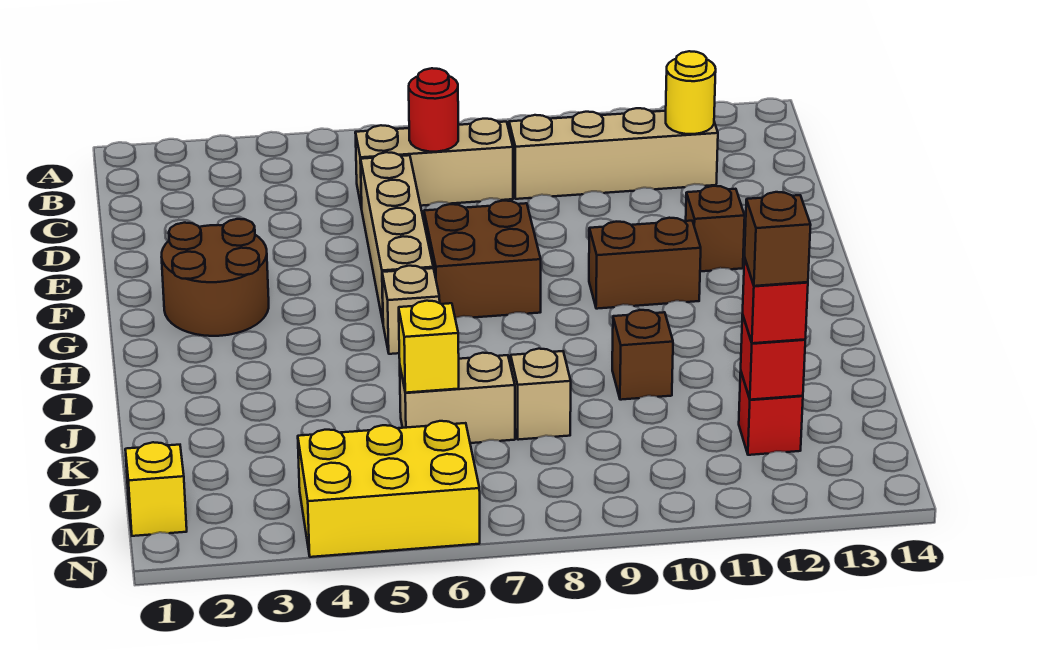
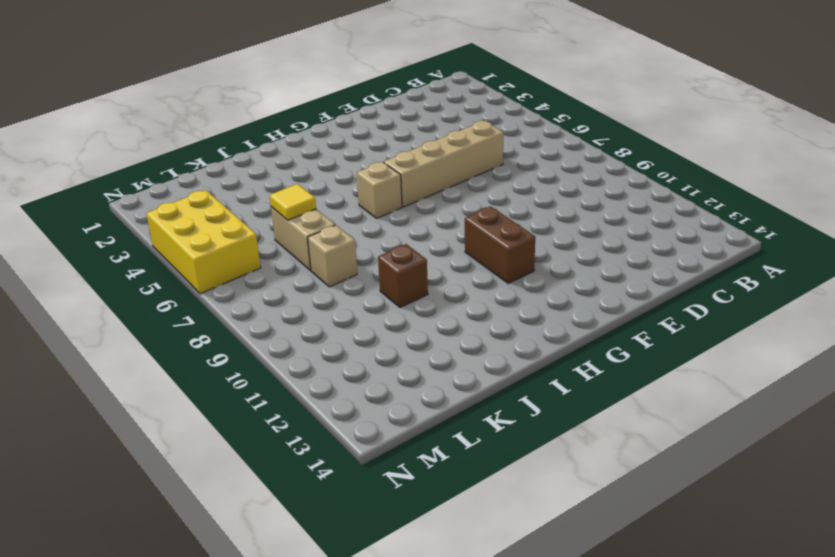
yellow tile K6 level 2 -> yellow brick K6 level 2
none -> tan brick C6:C8 level 1
none -> tan brick C9:C12 level 1
none -> brown round brick F2:G3 level 1

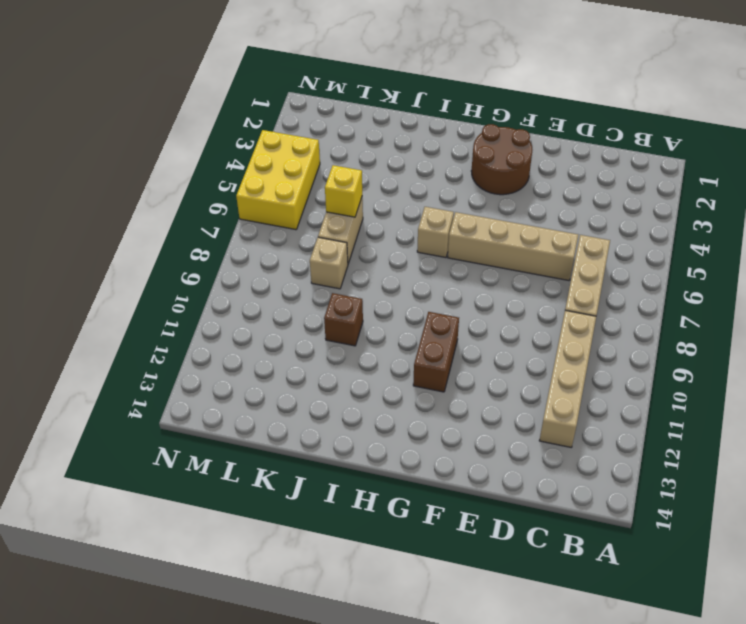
none -> brown brick F7:G8 level 1
none -> brown brick F12 level 1
none -> red brick L12 level 1

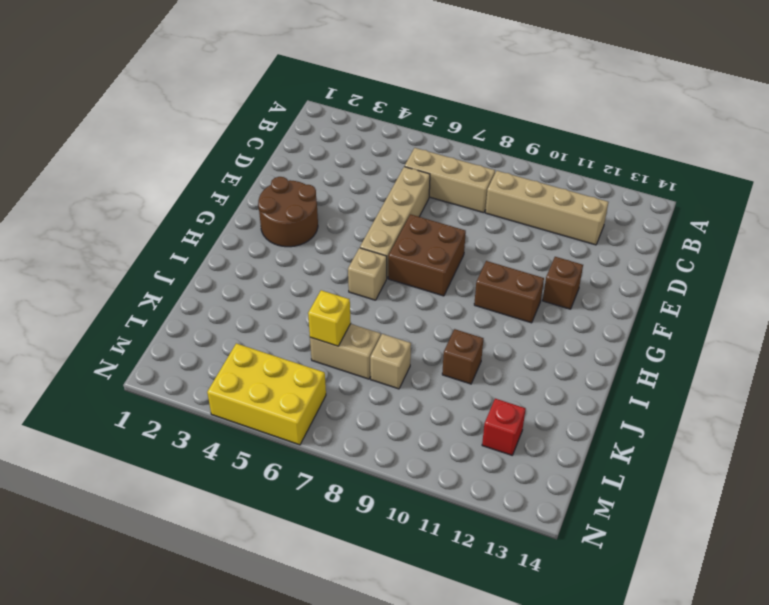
none -> yellow brick M1 level 1
none -> red round brick C7 level 2
none -> yellow round brick C12 level 2

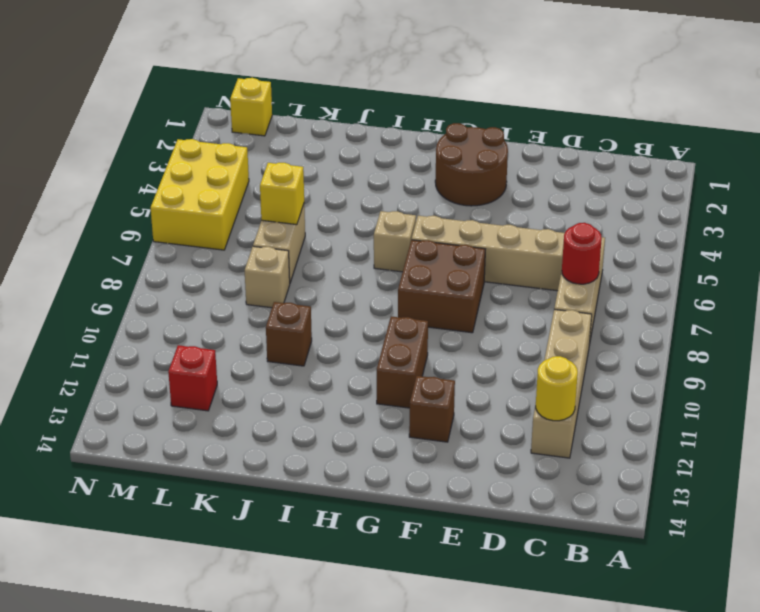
none -> red brick L12 level 2
none -> red brick L12 level 3
none -> brown brick L12 level 4

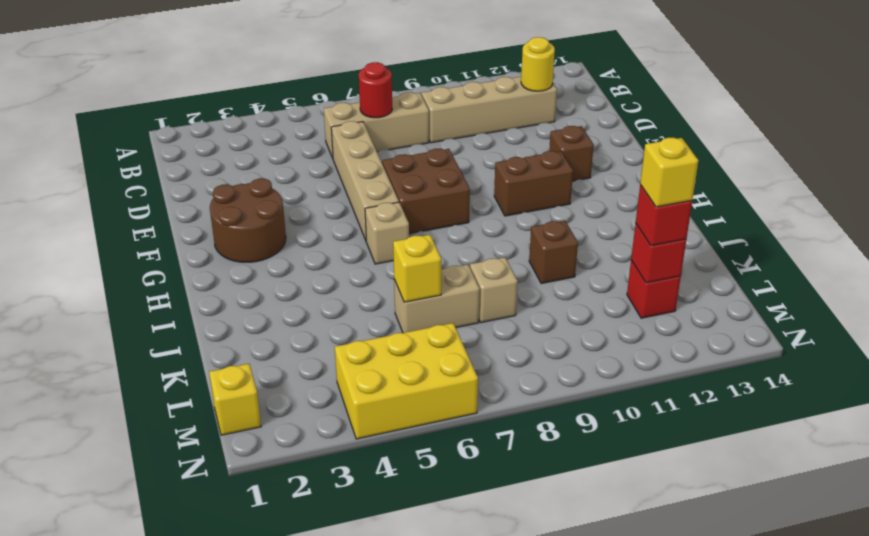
yellow brick L12 level 4 -> brown brick L12 level 4

